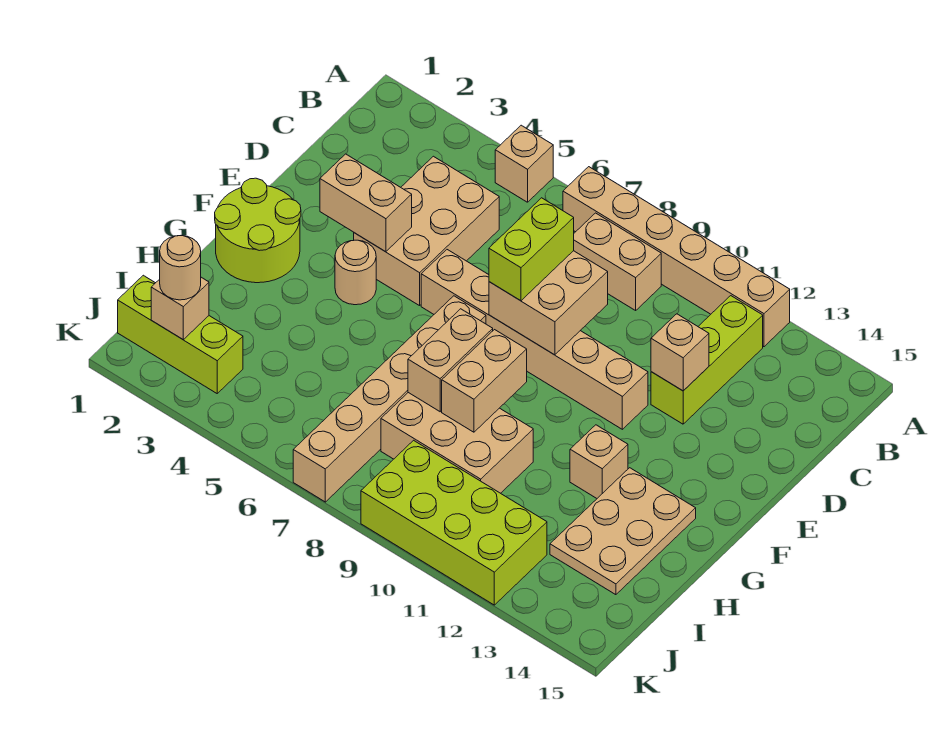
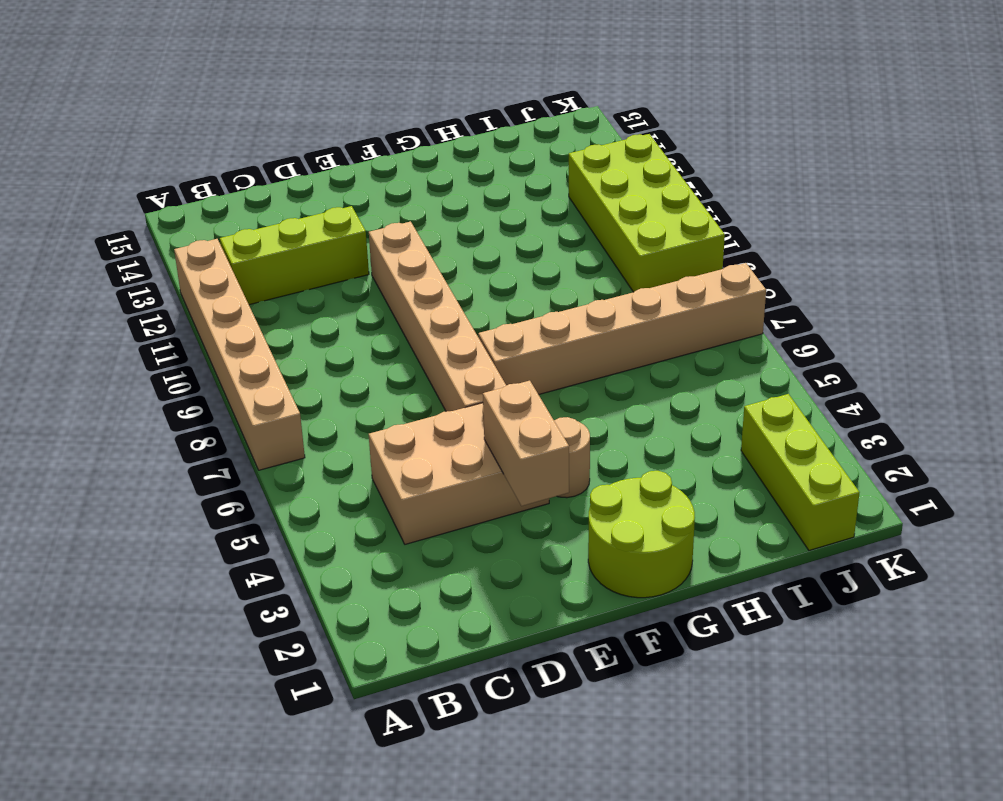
none -> tan brick A5 level 1
none -> tan brick B8:B9 level 1
none -> tan brick G12 level 1

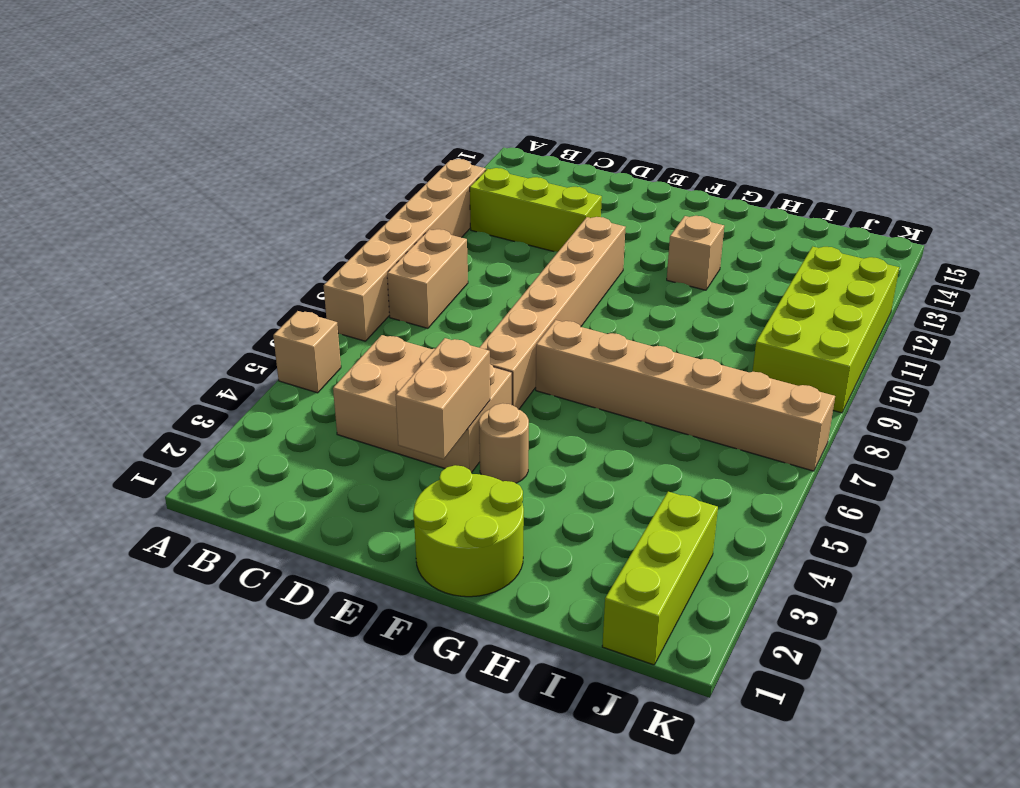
none -> tan plate G13:I14 level 1
none -> tan brick H8:I10 level 1
none -> tan brick D8:E9 level 2

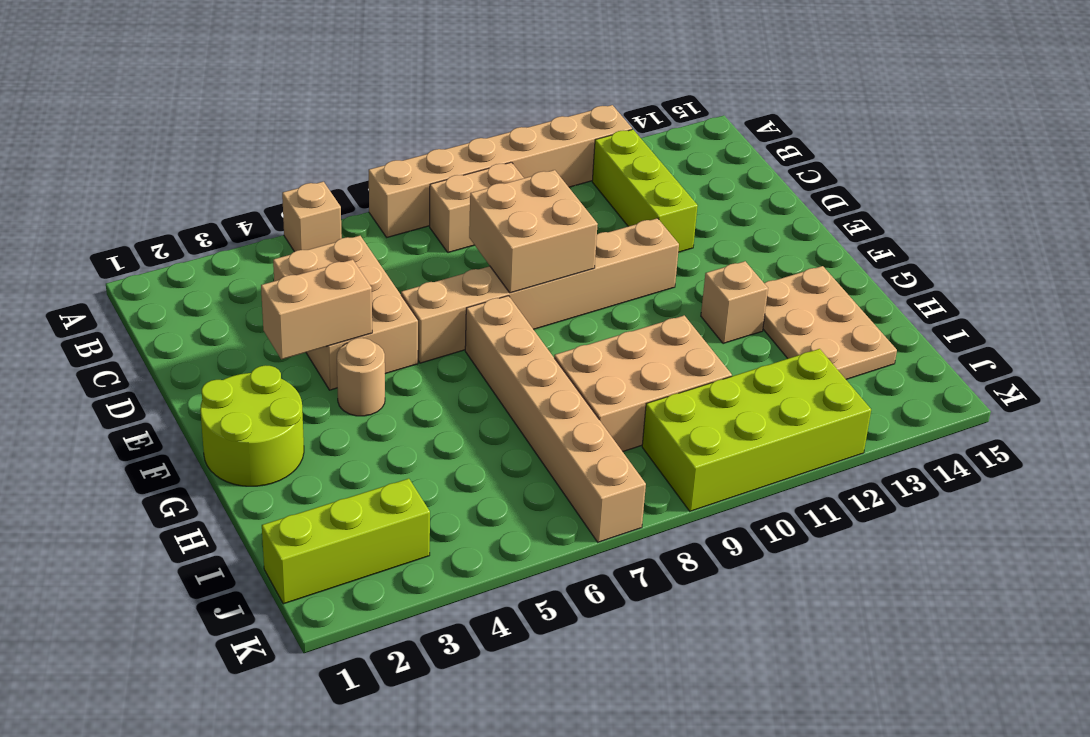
none -> tan brick D12 level 2
none -> tan brick G8:H8 level 2
none -> tan brick G9:H9 level 2

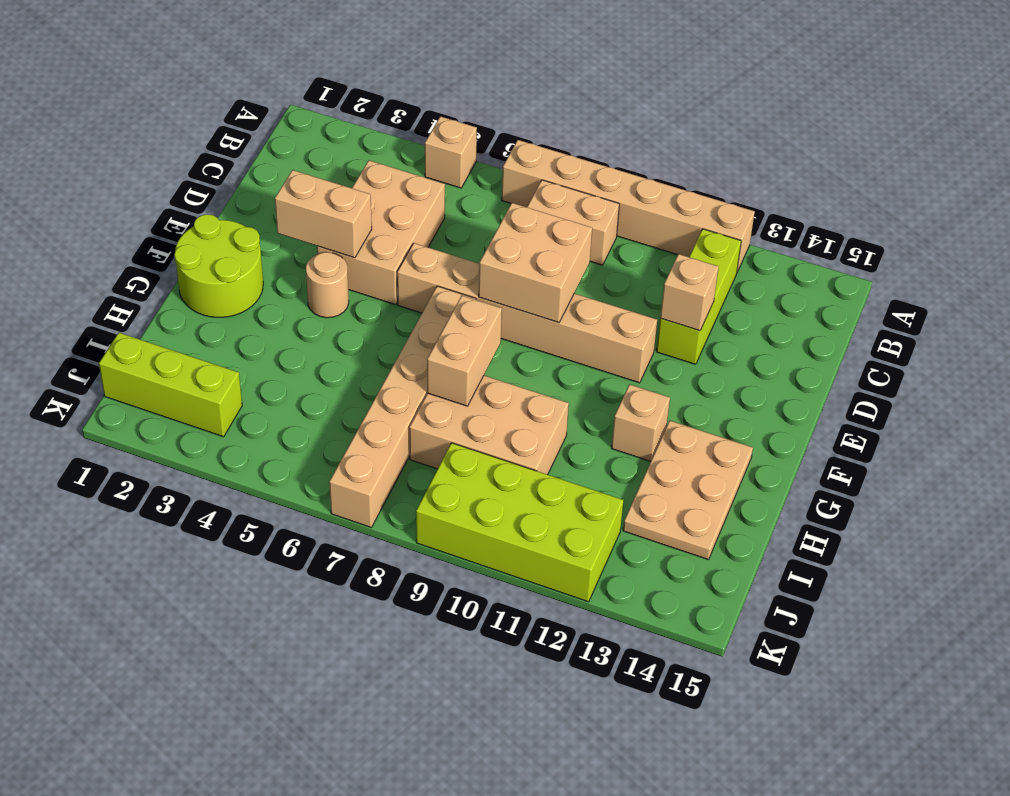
none -> tan brick G9:H9 level 2
none -> tan brick J2 level 2
none -> lime brick D8:E8 level 3

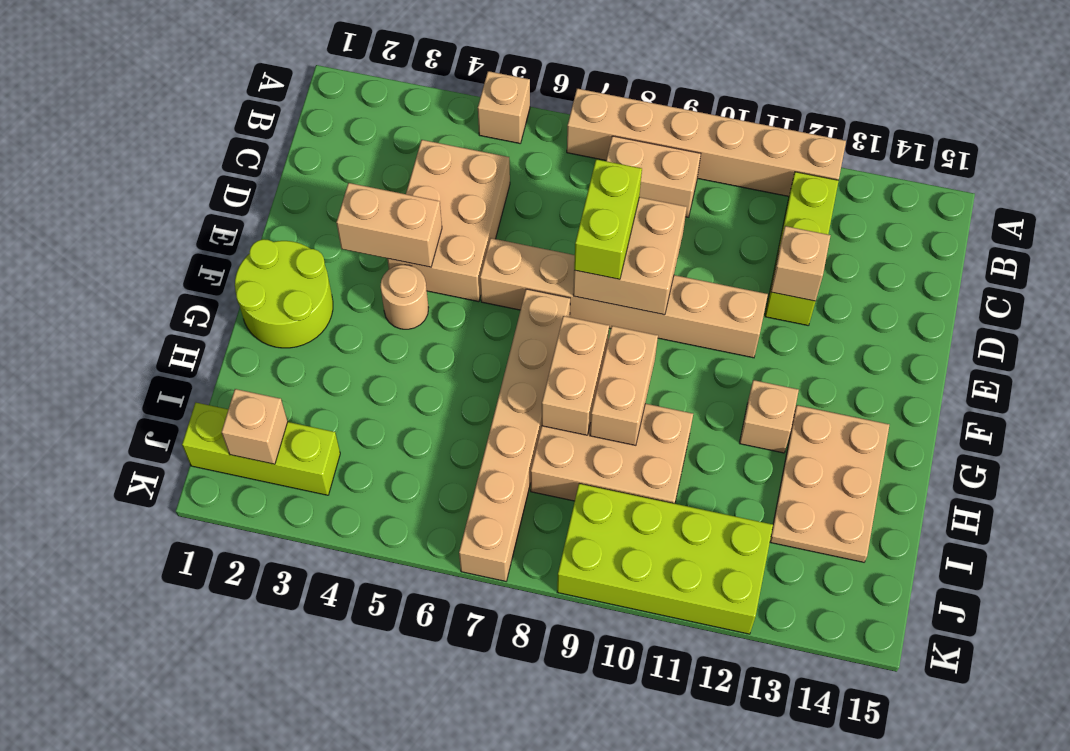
none -> tan round brick J2 level 3

